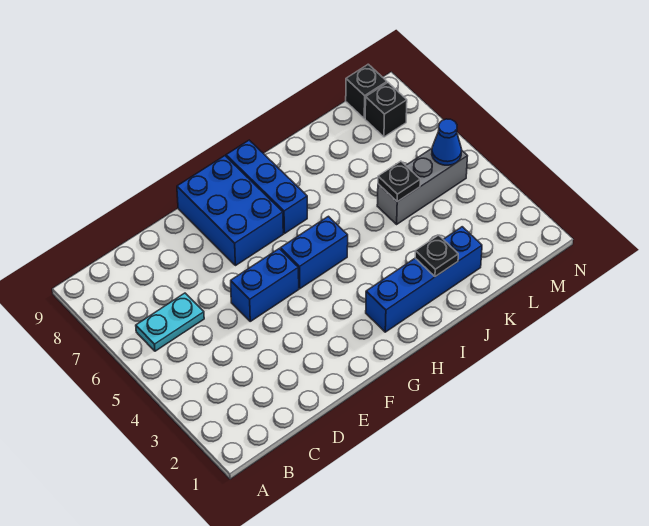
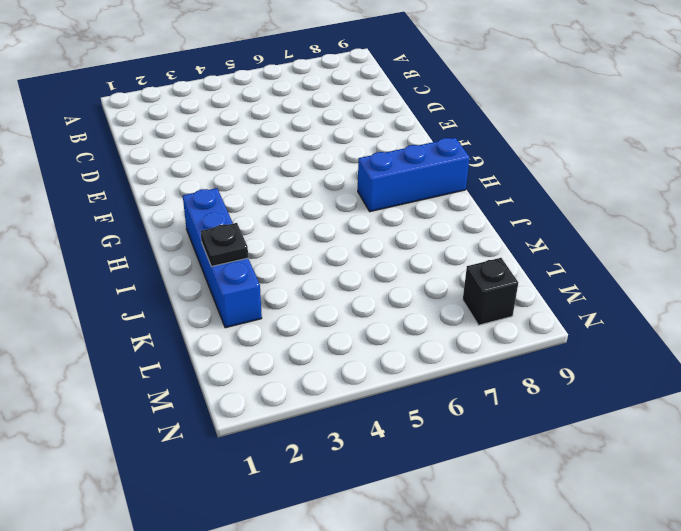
none -> cyan plate B6:C6 level 1
none -> blue brick E5:F5 level 1
none -> blue brick F7:G9 level 1

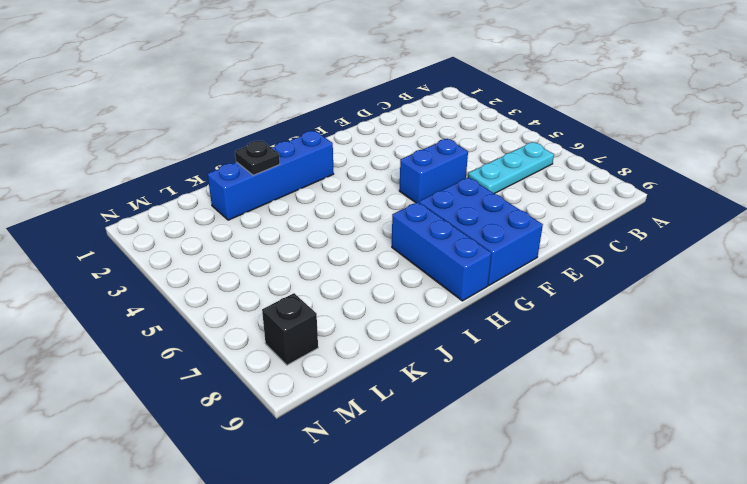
cyan plate B6:D6 level 1 -> cyan plate B6:C6 level 1
none -> blue brick G5:H5 level 1
none -> grey brick K5:M5 level 1
none -> black brick M9 level 1

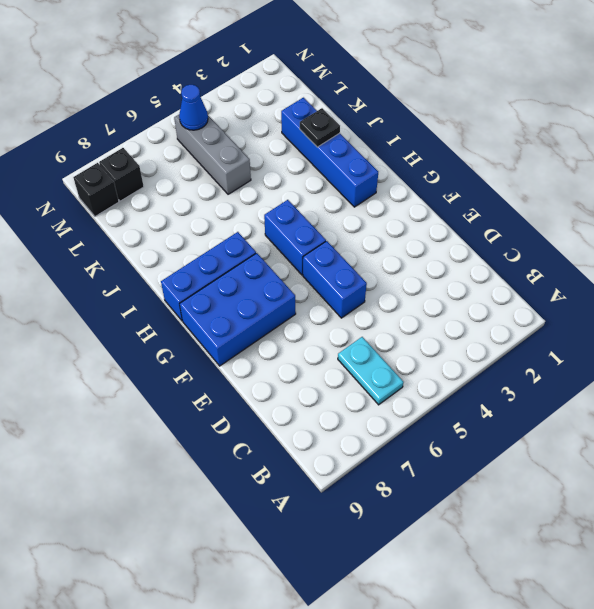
none -> black plate K5 level 2

